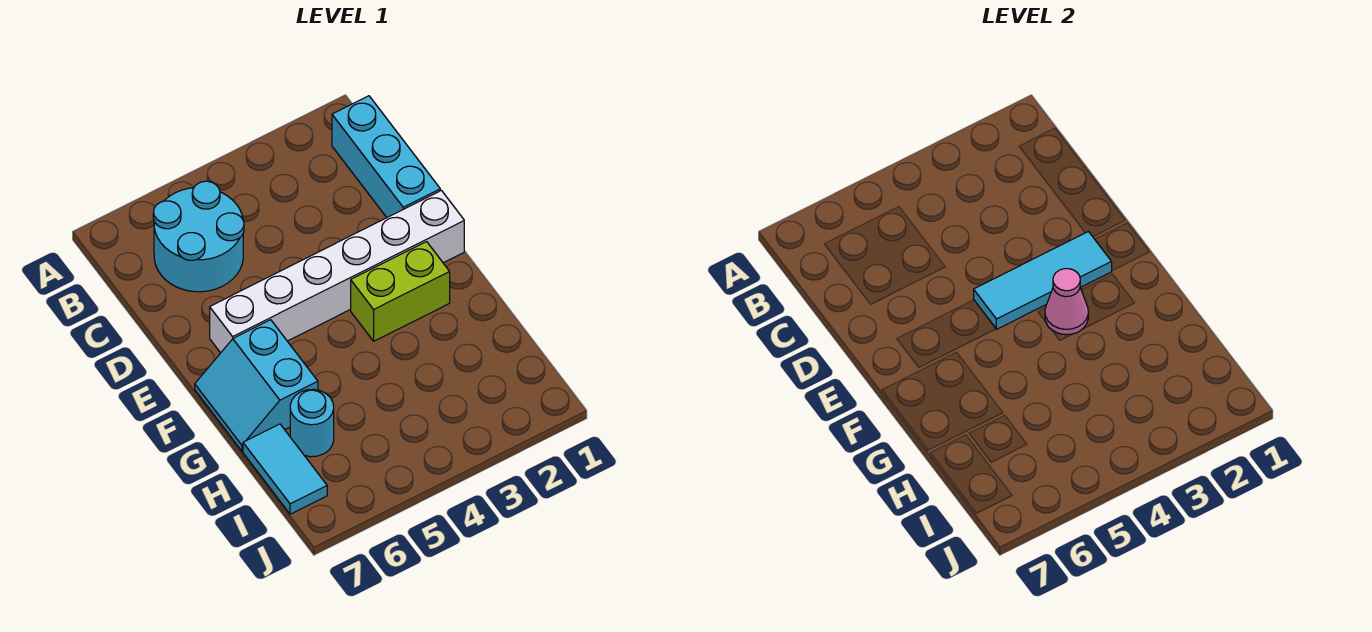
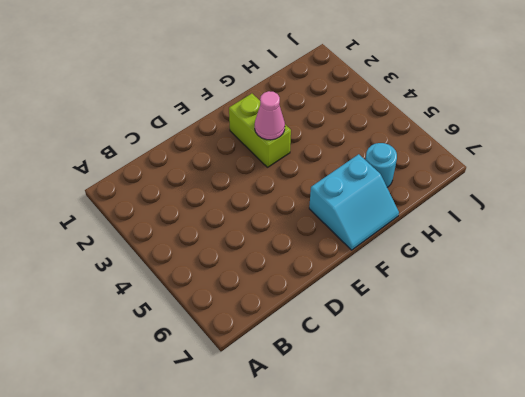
none -> cyan brick B1:D1 level 1
none -> cyan round brick B5:C6 level 1

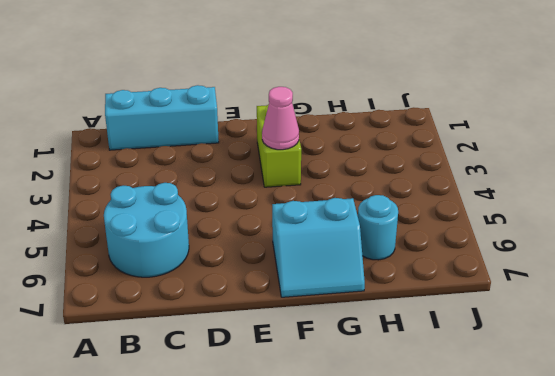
none -> white brick E1:E6 level 1
none -> cyan tile H7:I7 level 1

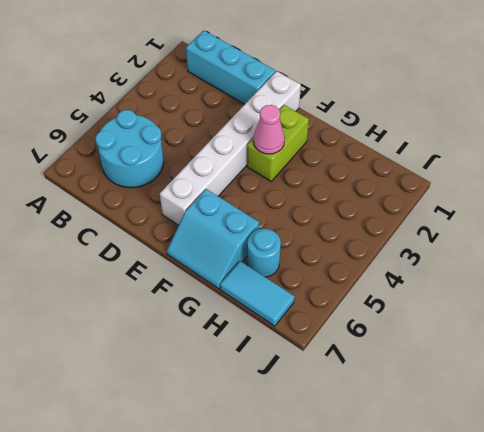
none -> cyan tile E2:E4 level 2

